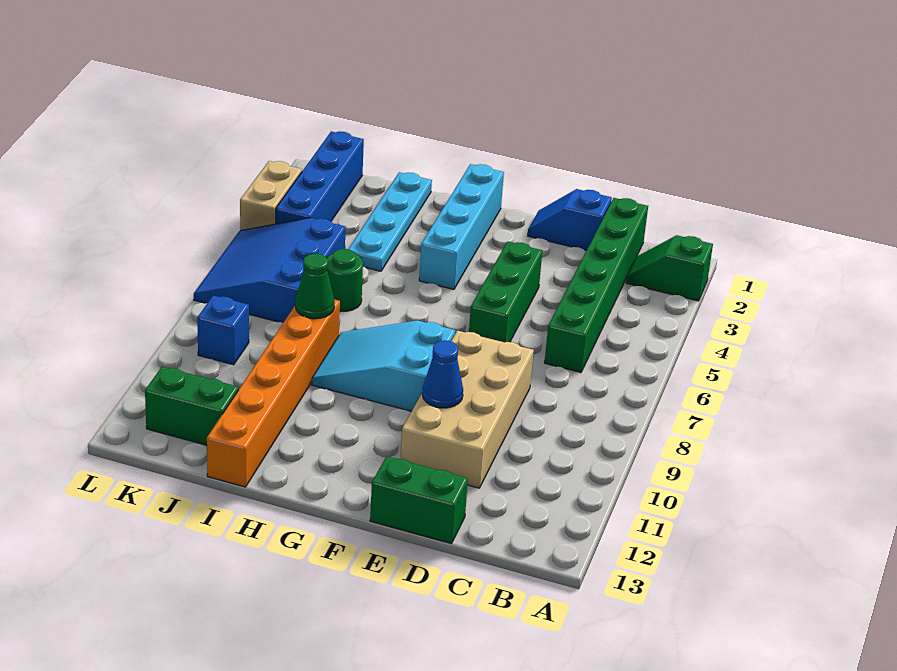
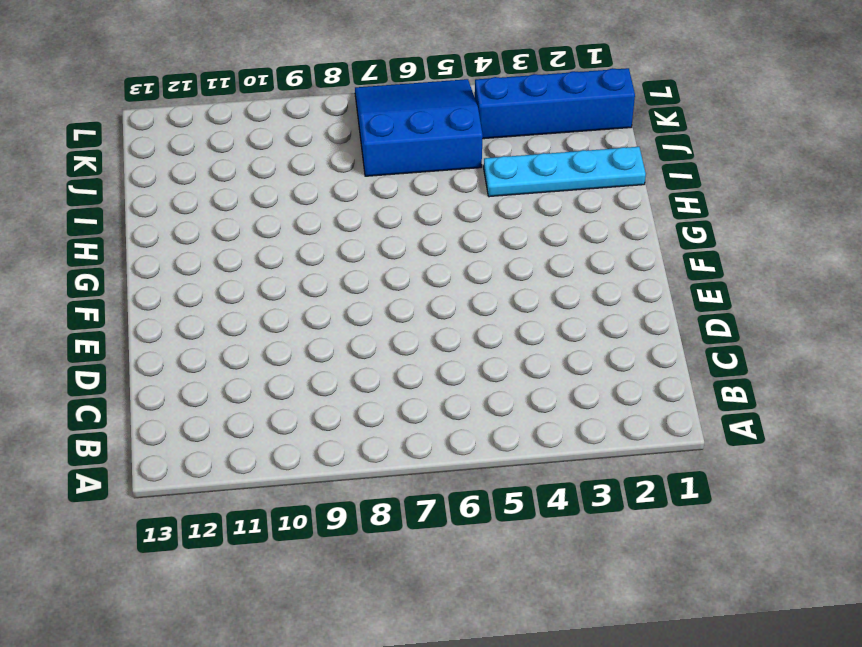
none -> green slope A2:B2 level 1 top A
none -> green brick C1:C6 level 1
none -> blue slope D1:E1 level 1 top D

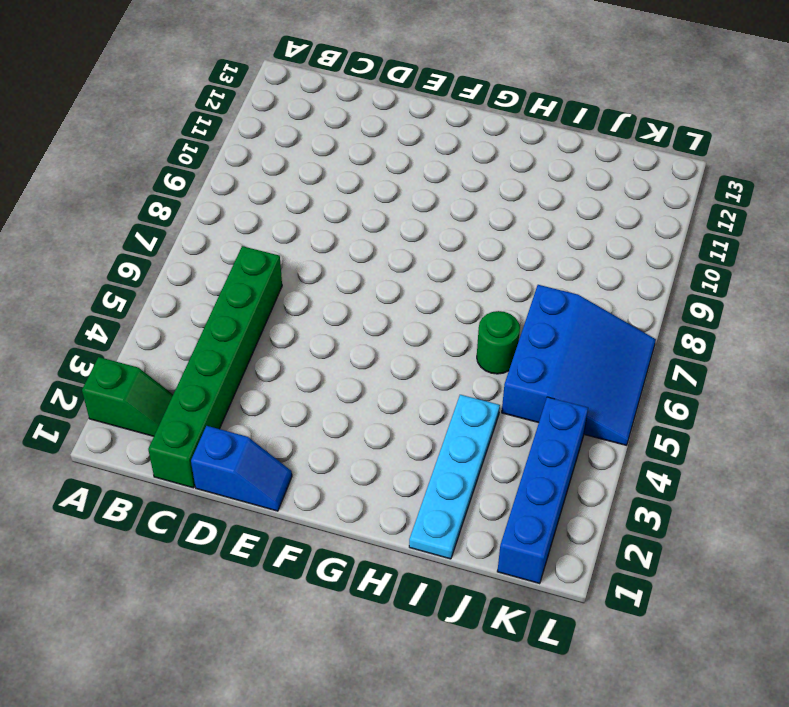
none -> tan brick D8:E11 level 1
none -> green brick D13:E13 level 1
none -> green brick E4:E6 level 1

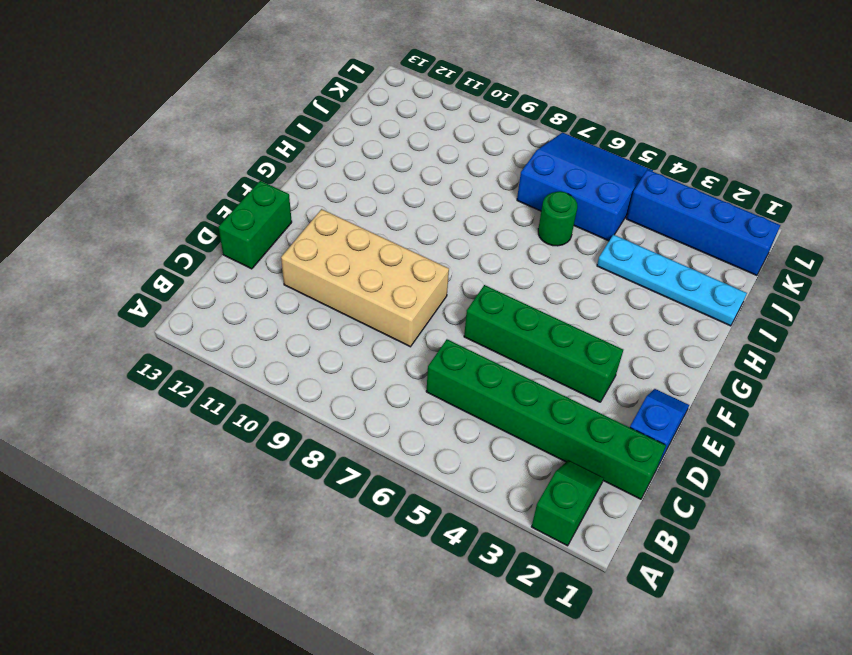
green brick E3:E6 level 1 -> green brick E4:E6 level 1
none -> cyan slope F8:H9 level 1 top F
none -> cyan brick G1:G4 level 1
none -> orange brick I8:I13 level 1

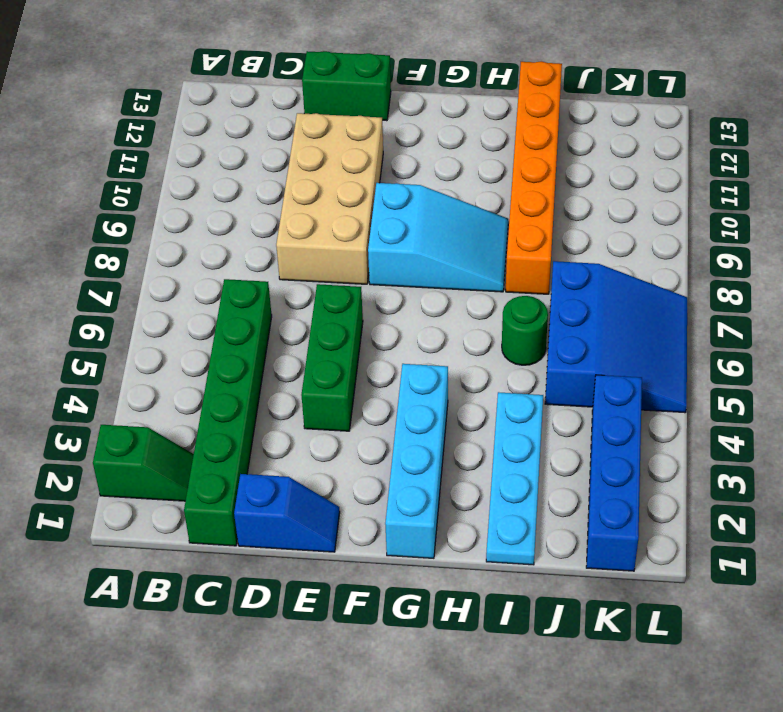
none -> green brick J12:K12 level 1
none -> blue brick K9 level 1
none -> tan brick L3:L4 level 1

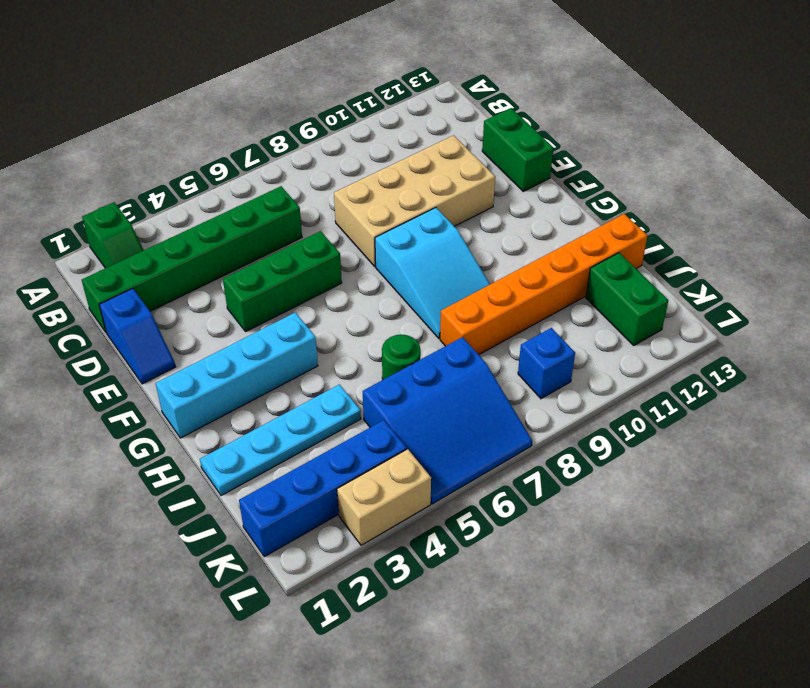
none -> blue cone E10 level 2
none -> green cone I8 level 2

